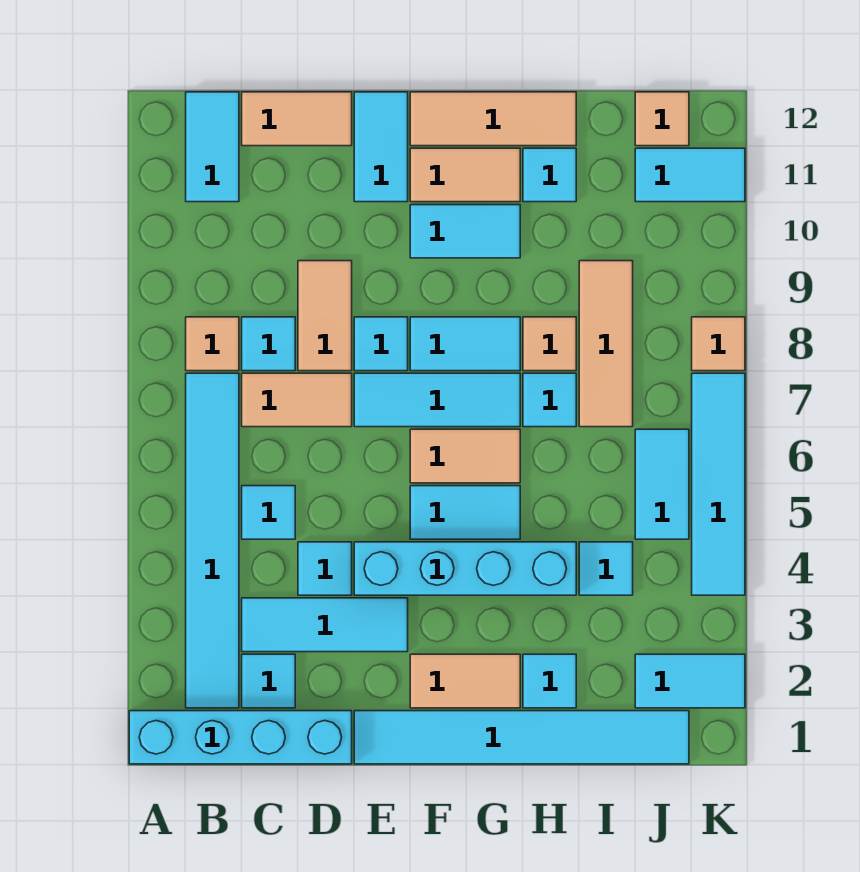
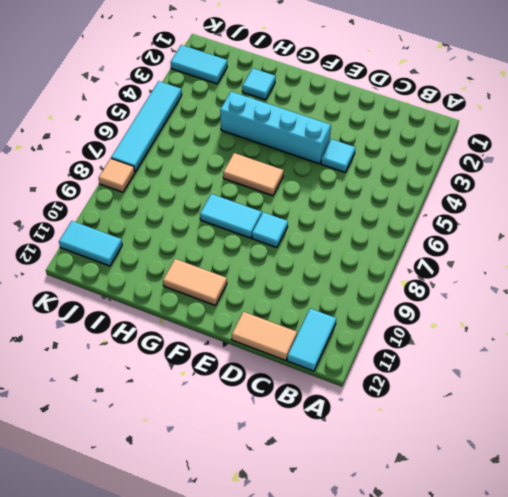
none -> cyan brick A1:D1 level 1
none -> cyan tile B2:B7 level 1
none -> tan tile B8 level 1
none -> cyan tile C2 level 1

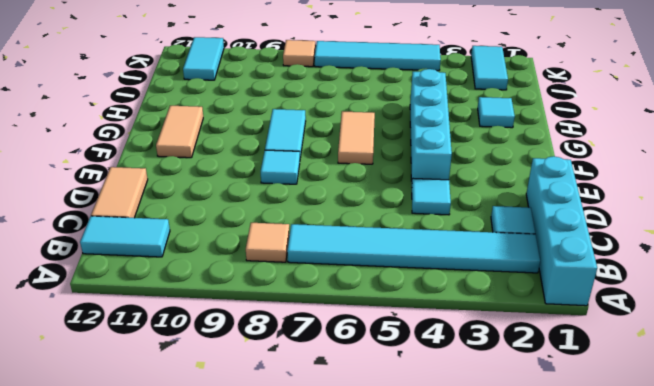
none -> cyan tile C3:E3 level 1
none -> cyan tile C5 level 1
none -> tan tile C7:D7 level 1
none -> cyan tile C8 level 1

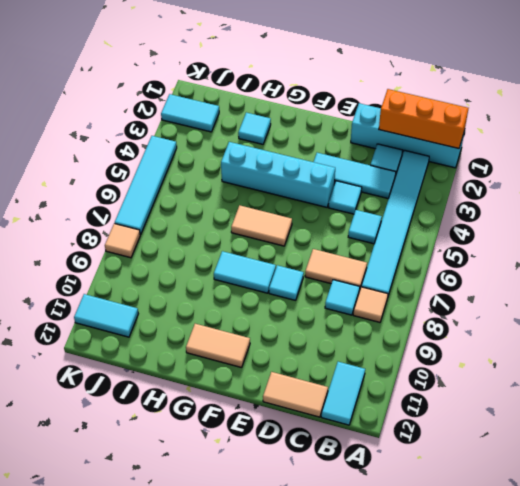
orange brick A1:C1 level 2 -> none
none -> tan tile D8:D9 level 1
none -> cyan tile E1:J1 level 1
none -> cyan tile E7:G7 level 1
none -> cyan tile E11:E12 level 1

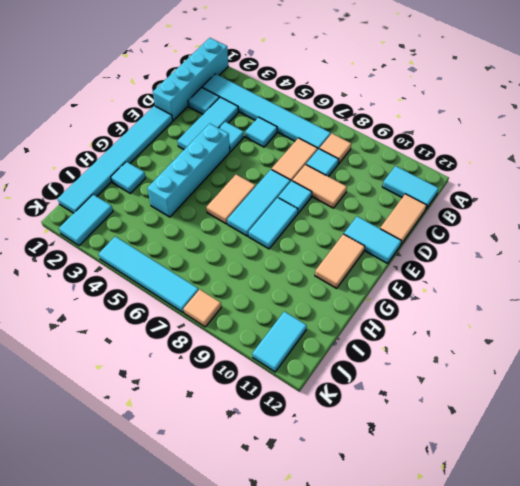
none -> tan tile F2:G2 level 1
none -> cyan tile F5:G5 level 1
none -> cyan tile F10:G10 level 1
none -> tan tile F12:H12 level 1

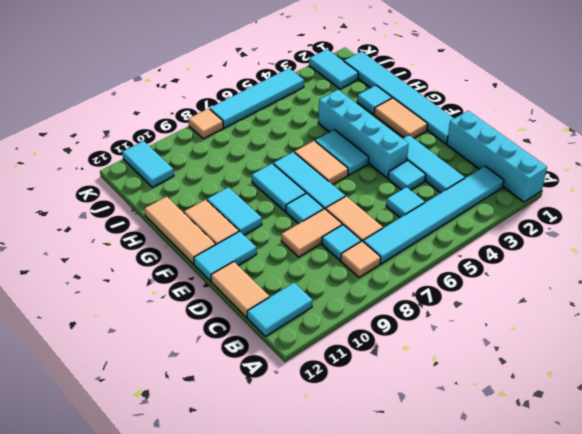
none -> cyan tile C2 level 1
none -> cyan tile H7 level 1
none -> tan tile H8 level 1
none -> cyan tile H11 level 1

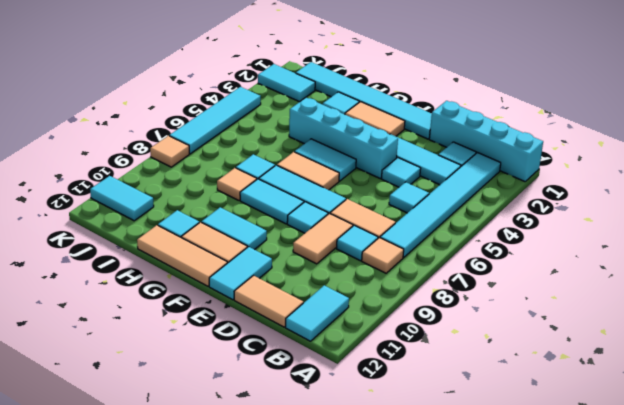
none -> cyan tile I4 level 1
none -> tan tile I7:I9 level 1
none -> cyan tile J5:J6 level 1
none -> tan tile J12 level 1

